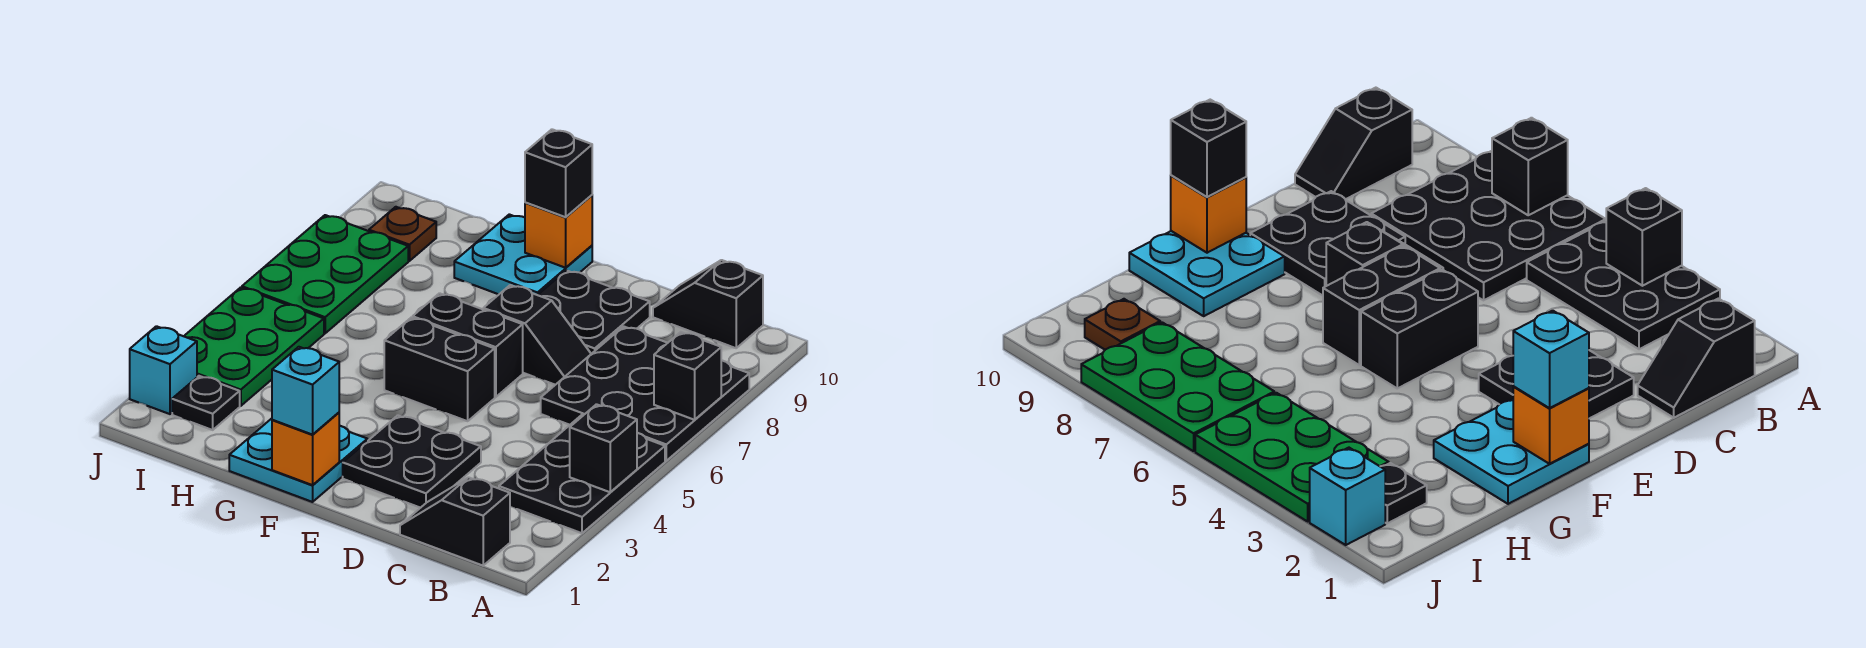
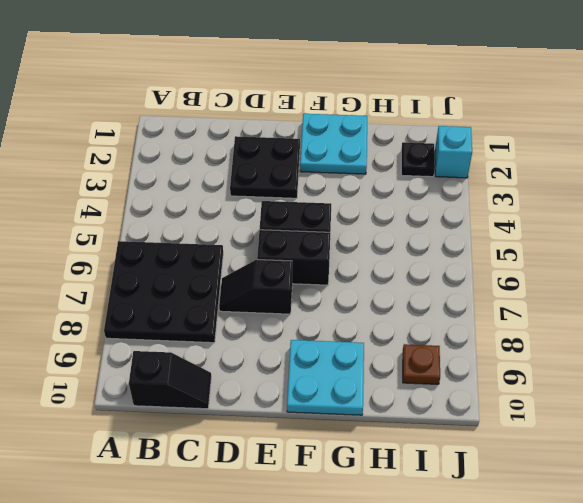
none -> black plate A3:B5 level 1
none -> black slope B1:C1 level 1 top B
none -> black plate D8:E9 level 1

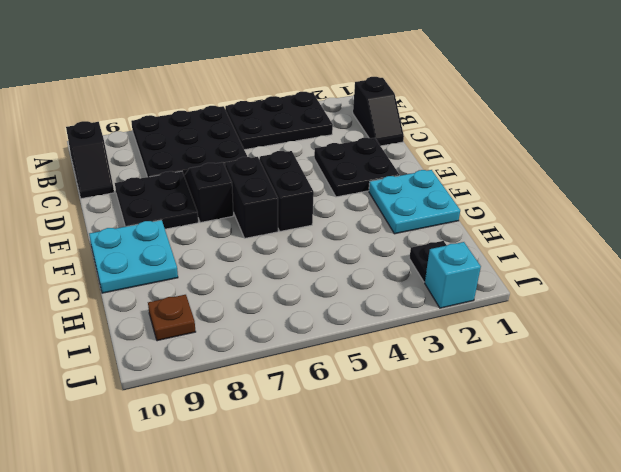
none -> green plate I3:J5 level 1
none -> green plate I6:J8 level 1
none -> black brick A4 level 2

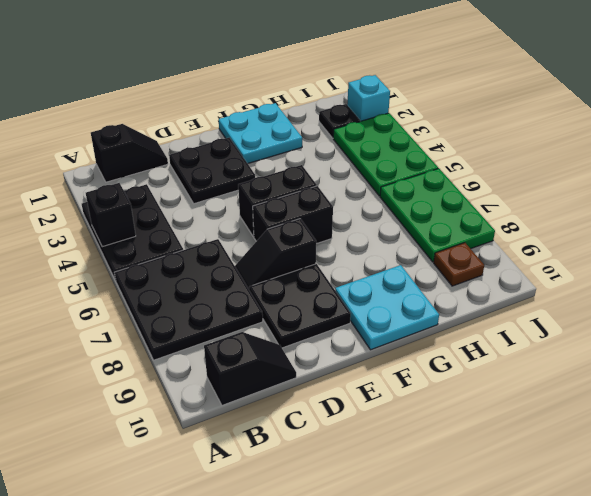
none -> black brick A7 level 2
none -> orange brick F1 level 2
none -> orange brick F10 level 2

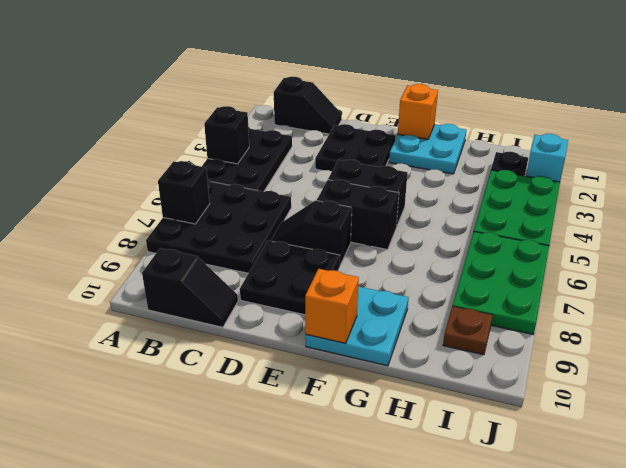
none -> cyan brick F1 level 3
none -> black brick F10 level 3

